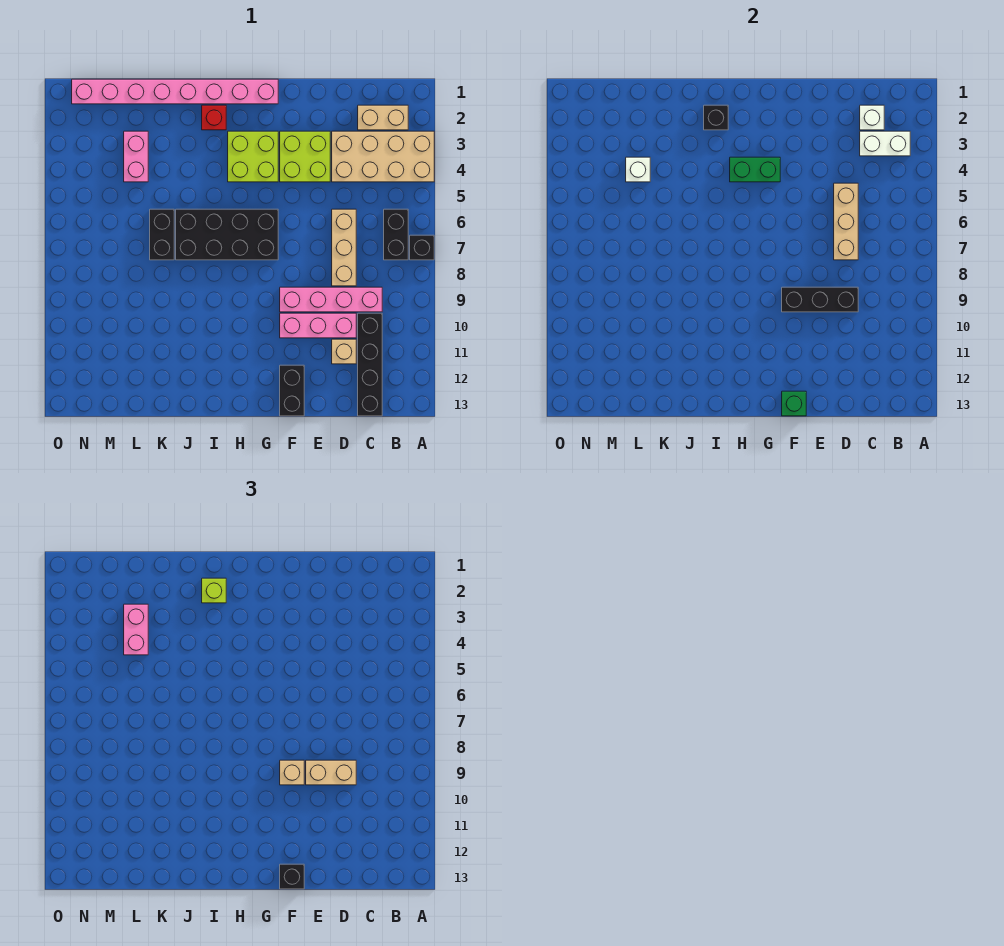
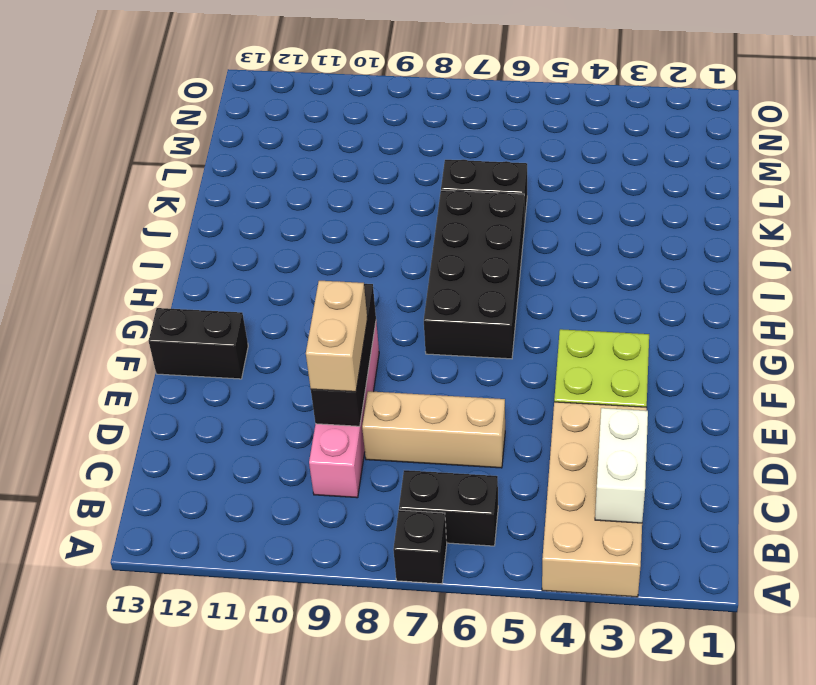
none -> tan brick B2:C2 level 1
none -> black brick C10:C13 level 1
none -> pink brick D10:F10 level 1
none -> tan brick D11 level 1

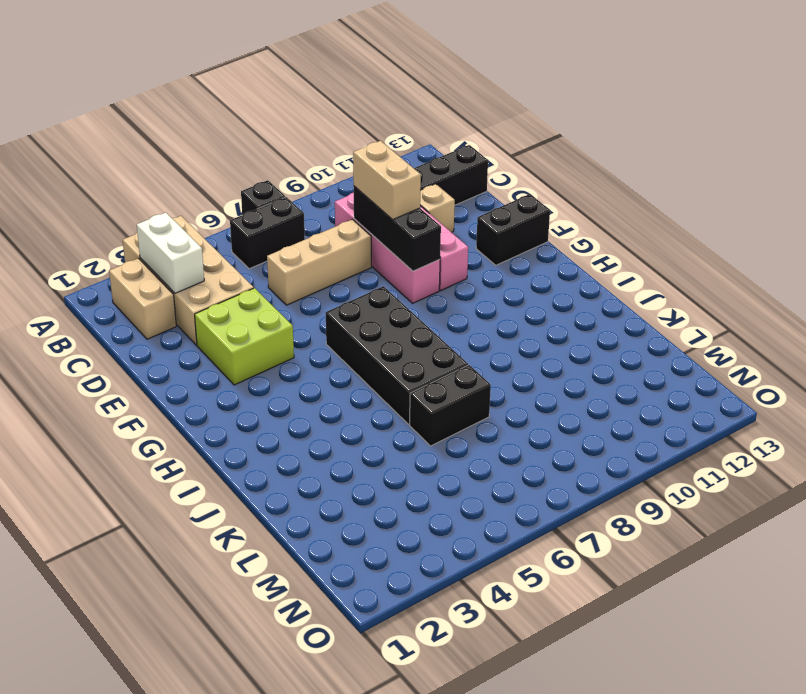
none -> pink brick G1:N1 level 1
none -> lime brick G3:H4 level 1
none -> red brick I2 level 1
none -> pink brick L3:L4 level 1

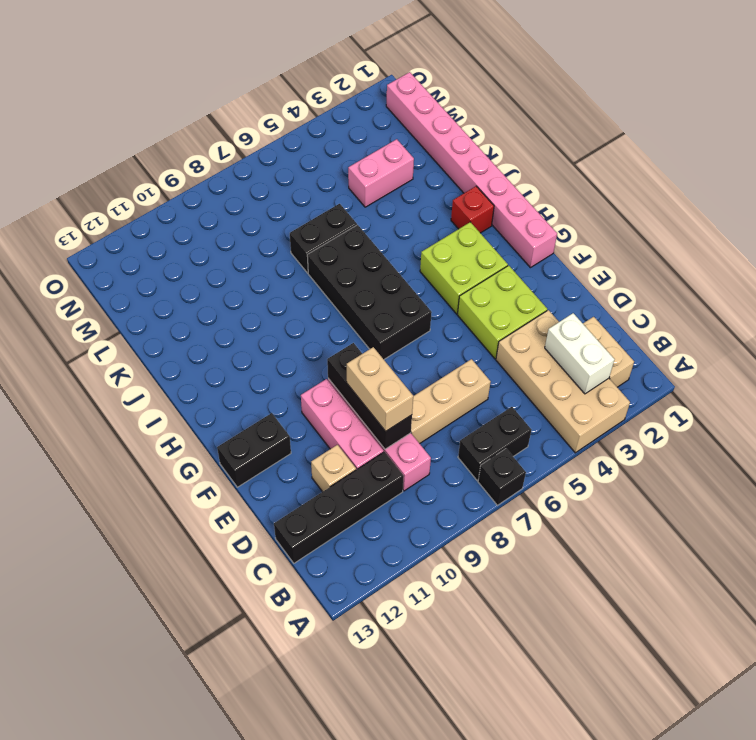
none -> white brick C2 level 2
none -> tan brick D5:D7 level 2
none -> green brick F13 level 2
none -> green brick G4:H4 level 2

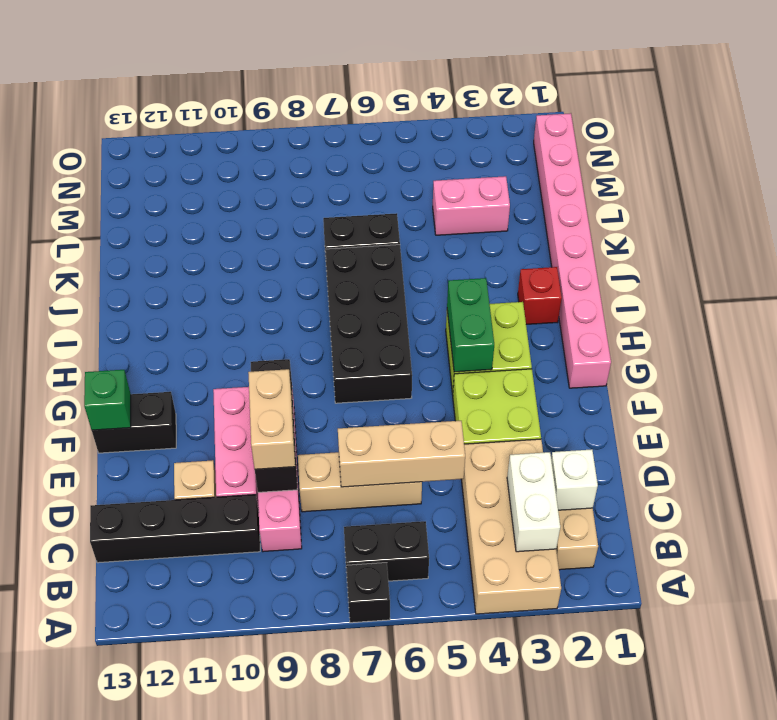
none -> black brick I2 level 2
none -> white brick L4 level 2
none -> tan brick F9 level 3
none -> black brick F13 level 3

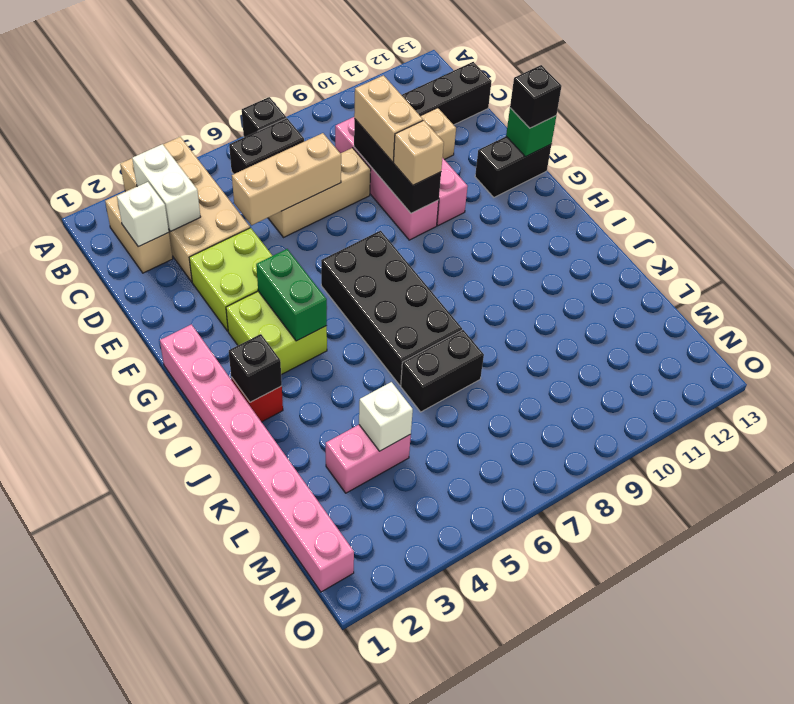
none -> lime brick I2 level 3
none -> pink brick L3:L4 level 3

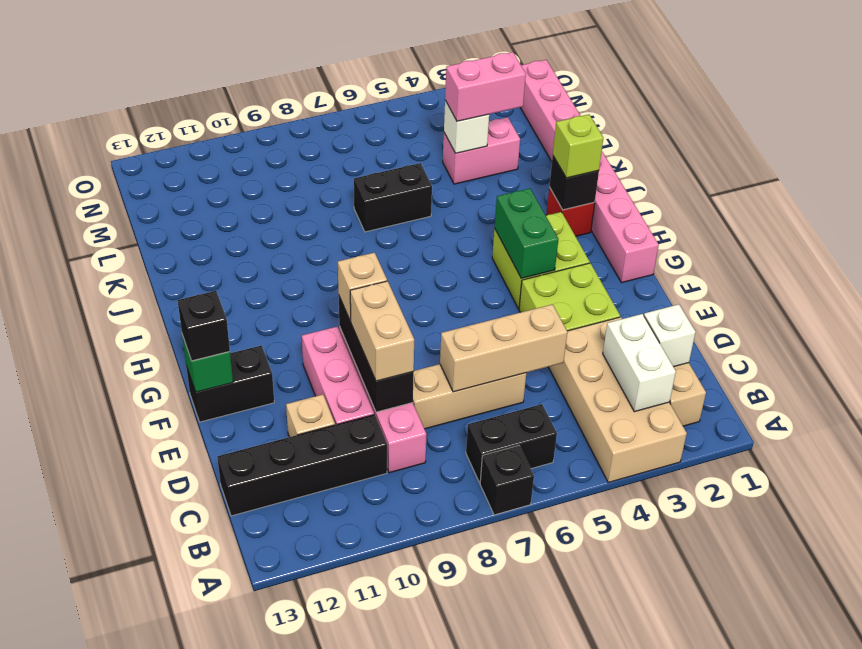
none -> black brick G6:J7 level 1

